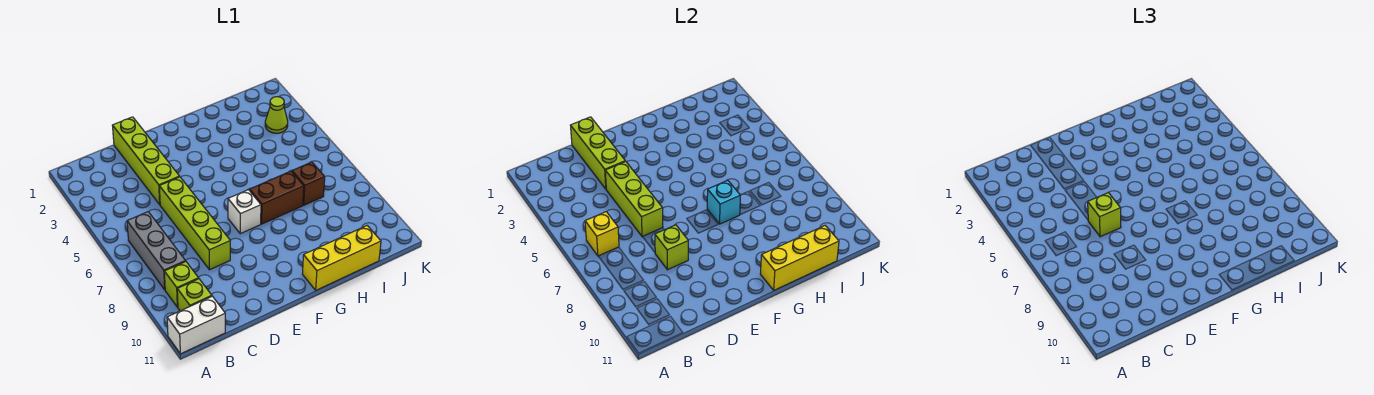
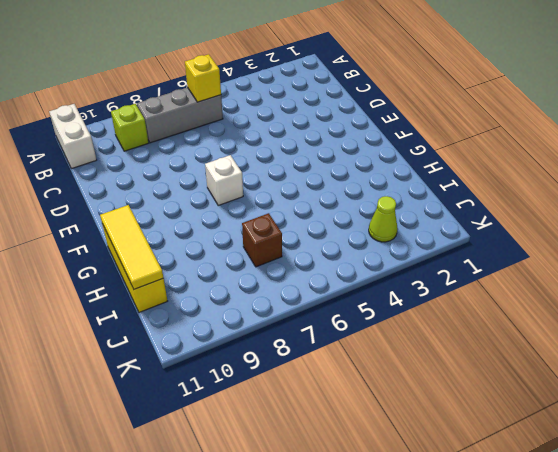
yellow tile G11:I11 level 2 -> yellow brick G11:I11 level 2
none -> lime brick B10 level 1
none -> lime brick D1:D4 level 1
none -> lime brick D5:D8 level 1

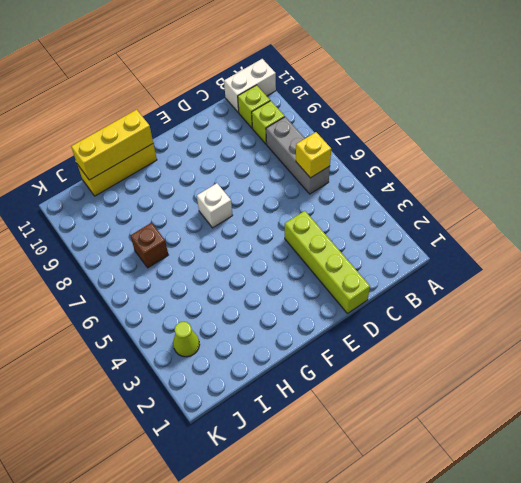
none -> lime brick D5:D8 level 1
none -> brown brick G7:H7 level 1
none -> lime brick D1:D3 level 2

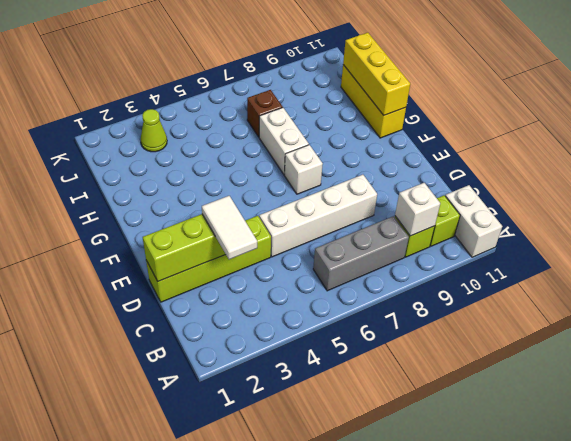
white brick B9 level 2 -> none
white tile C3:D3 level 3 -> none
white brick D5:D8 level 1 -> lime brick D5:D8 level 1
white brick G7:H7 level 1 -> brown brick G7:H7 level 1
none -> yellow brick B6 level 2
none -> lime brick D4:D6 level 2
none -> lime brick D8 level 2

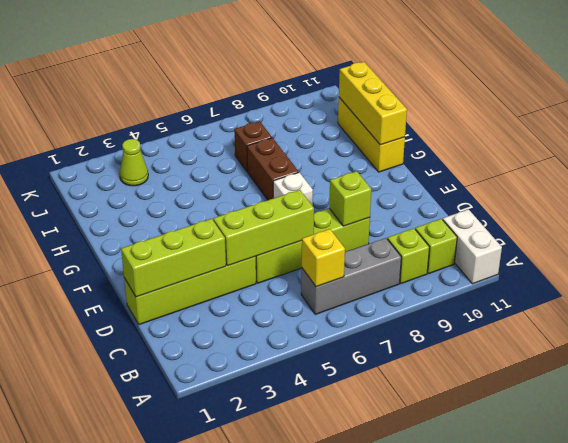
none -> cyan brick G7 level 2
none -> lime brick D6 level 3

